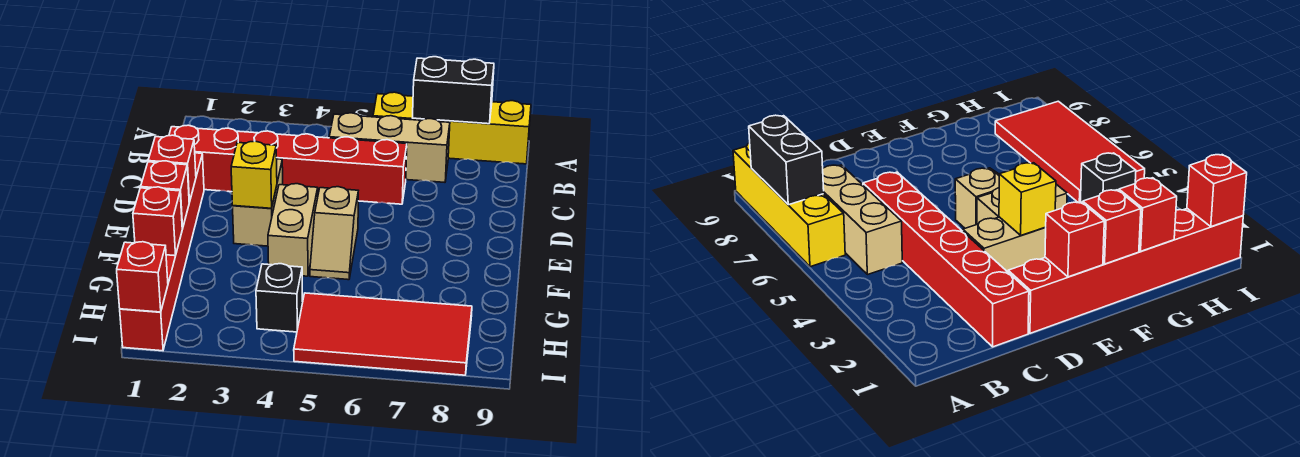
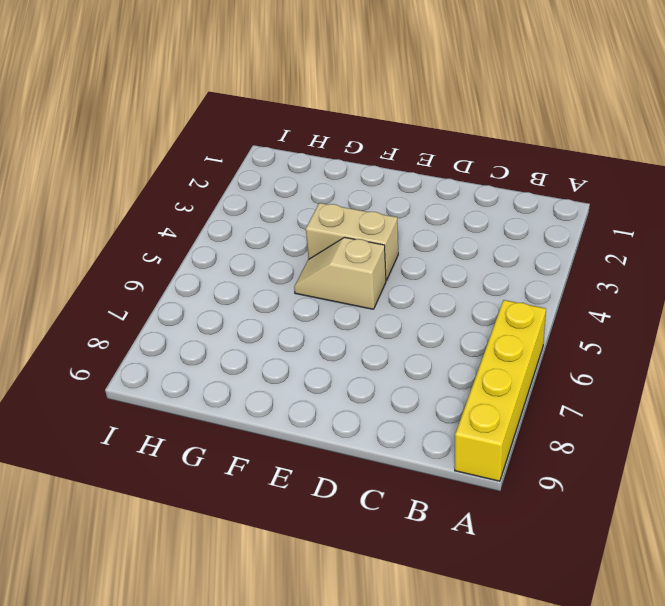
none -> tan brick B5:B7 level 1
none -> red brick C1:C6 level 1
none -> red brick D1:I1 level 1

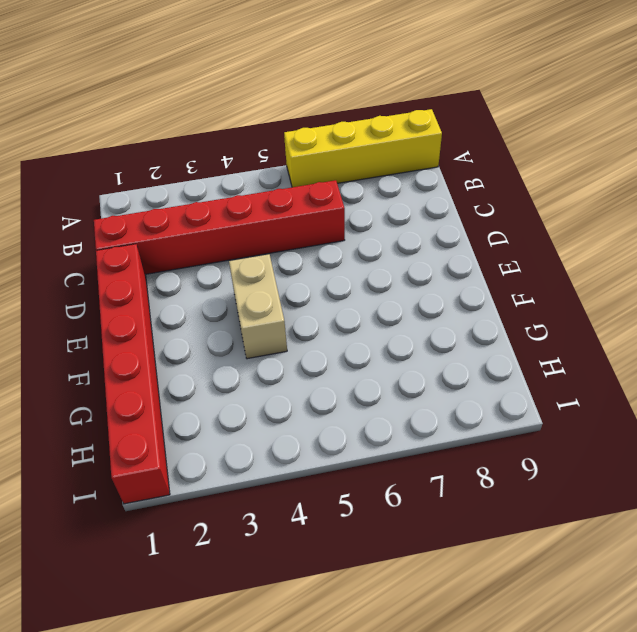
none -> tan brick B5:B7 level 1
none -> tan brick D3:E3 level 1
none -> tan slope E5:F5 level 1 top E

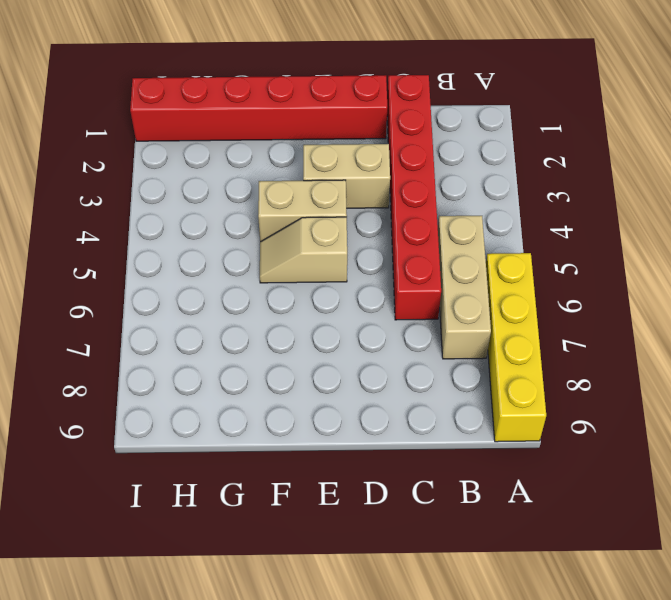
none -> black brick H4 level 1
none -> red tile H5:I8 level 1
none -> black brick A7:A8 level 2

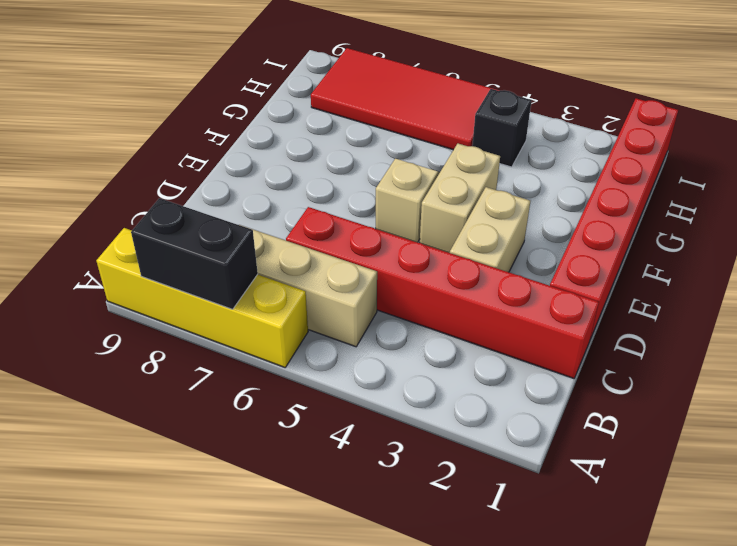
none -> red brick E1 level 2
none -> yellow brick E3 level 2
none -> red brick F1 level 2

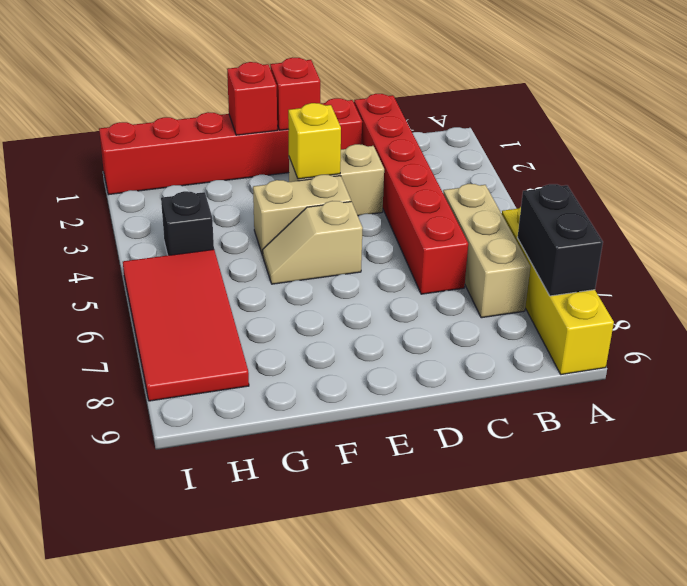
none -> red brick G1 level 2
none -> red brick I1 level 2

